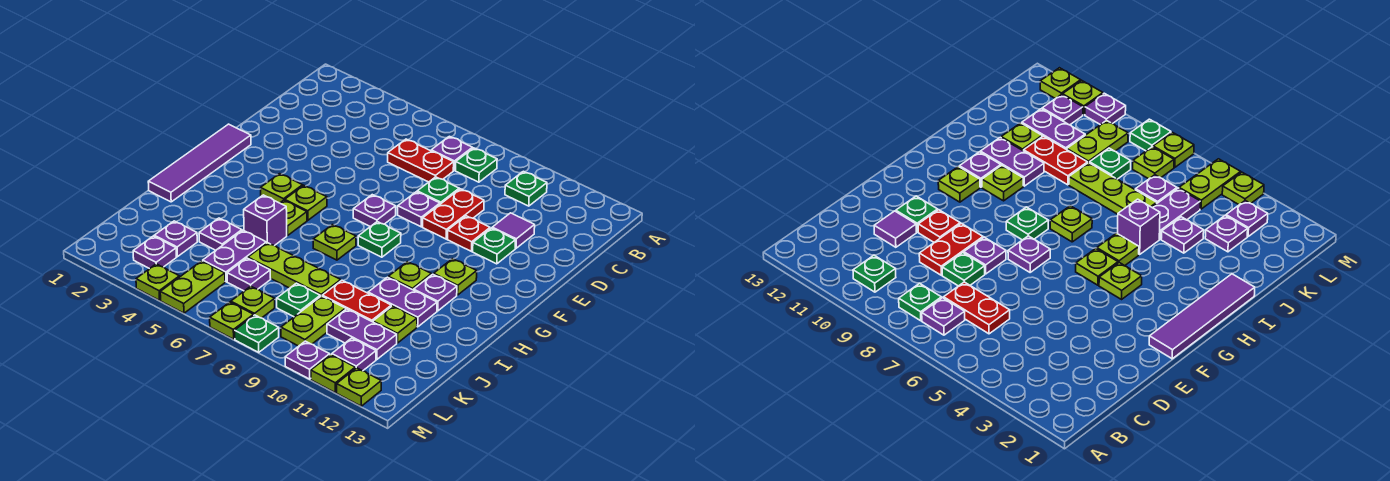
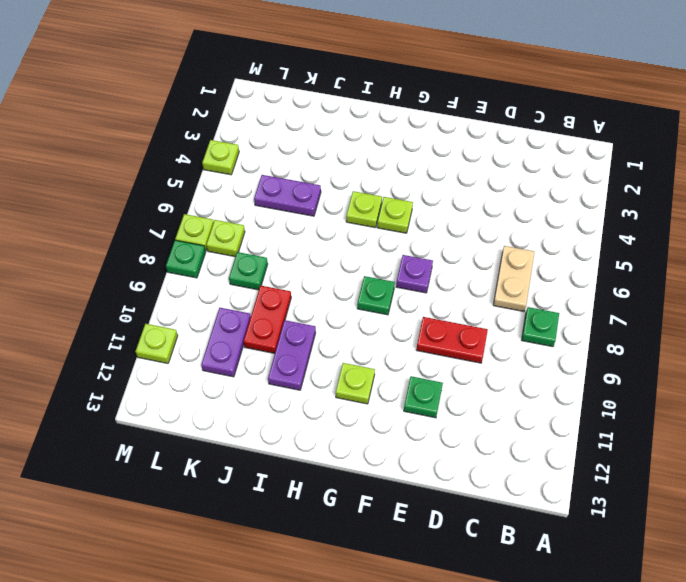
tan plate C6:C7 level 1 -> red plate C6:C7 level 1
none -> purple plate B7 level 1
none -> green plate B10 level 1
none -> green plate D8 level 1
none -> purple tile D11 level 1

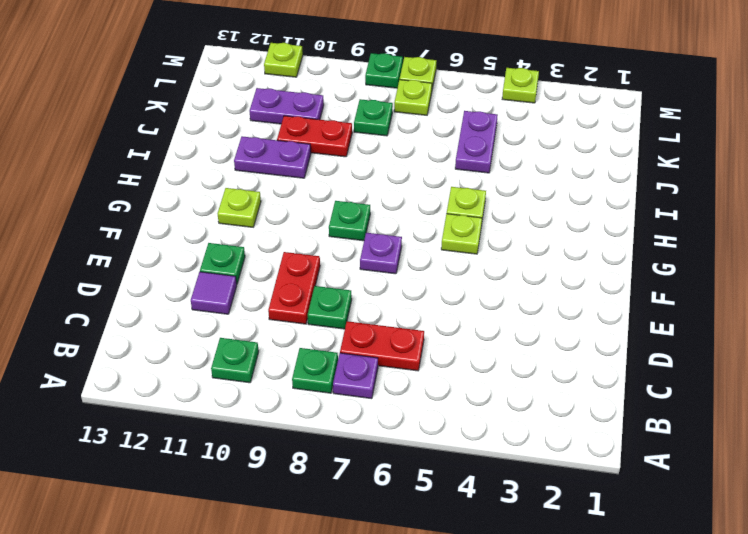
none -> purple plate E8 level 1
none -> red plate E10 level 1
none -> purple tile F1:I1 level 1
none -> lime plate G4 level 1

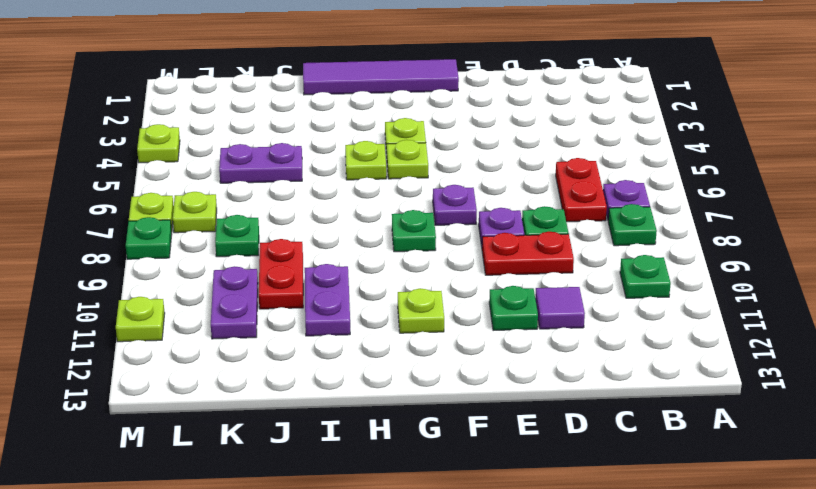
none -> red plate E10 level 1
none -> lime plate H7 level 1
none -> lime plate H10 level 1
none -> purple plate H11 level 1

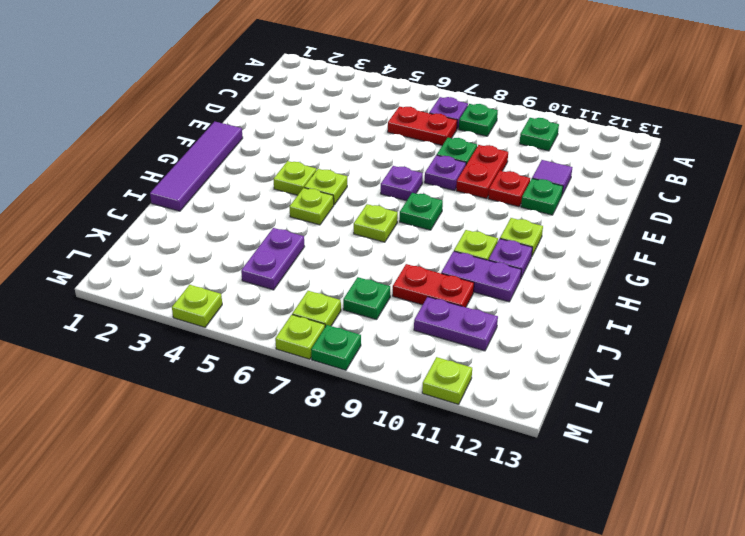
none -> purple brick I5 level 1
none -> purple plate J4 level 1
none -> lime plate J6:J8 level 1
none -> lime plate J11 level 1

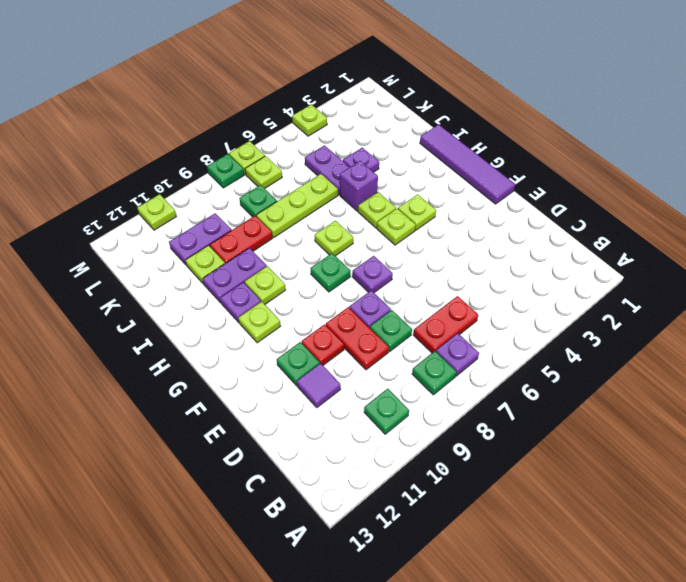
none -> purple plate K3 level 1
none -> purple plate K6 level 1
none -> lime plate K9:L9 level 1
none -> purple plate L3 level 1

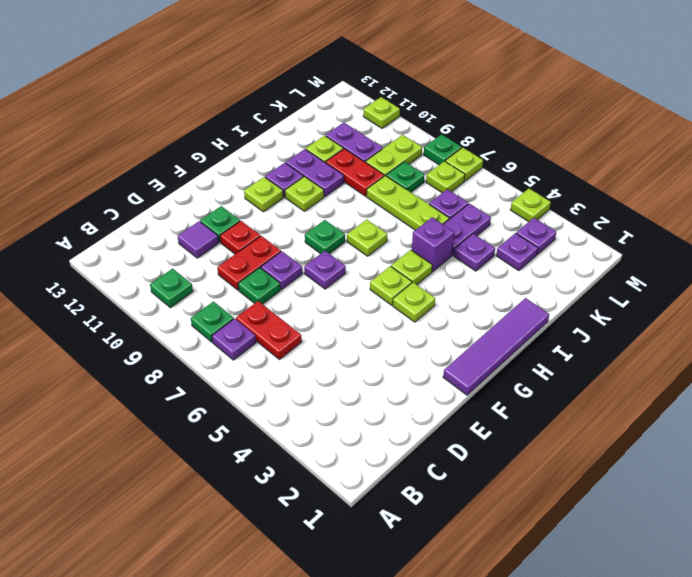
none -> lime plate L5:M5 level 1
none -> purple plate L11 level 1
none -> purple plate M10 level 1
none -> lime plate M12 level 1

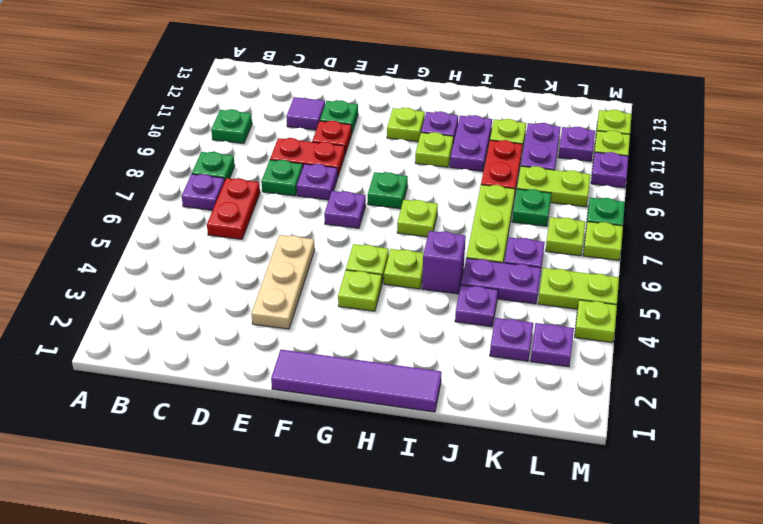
tan plate E3:E5 level 1 -> none

